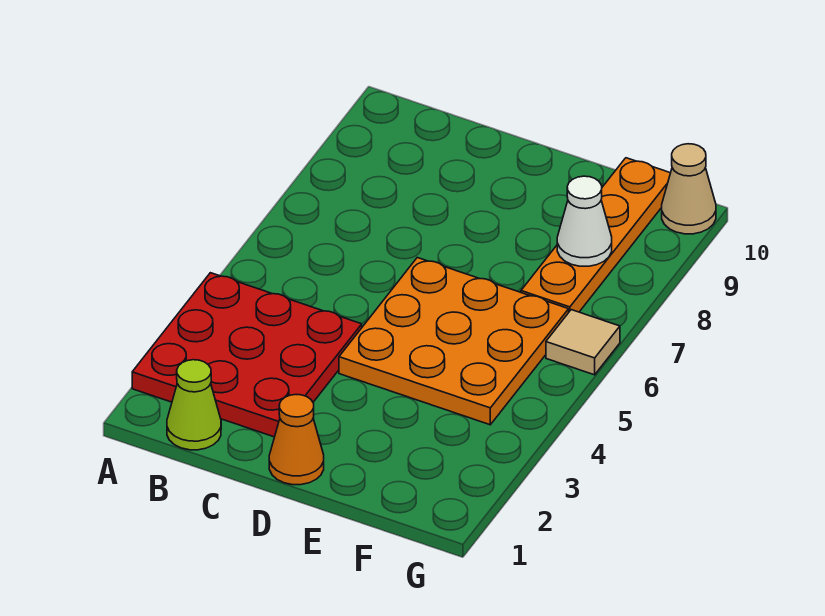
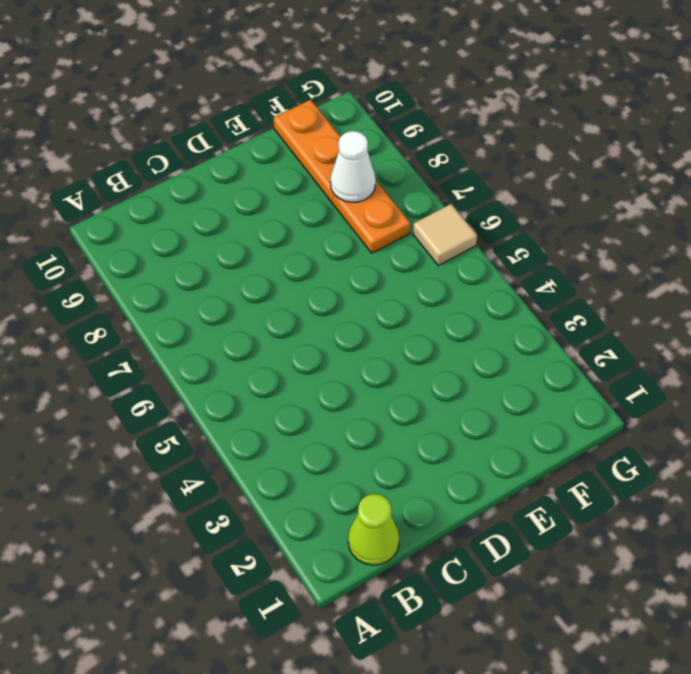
none -> red plate A2:C4 level 1
none -> orange cone D1 level 1

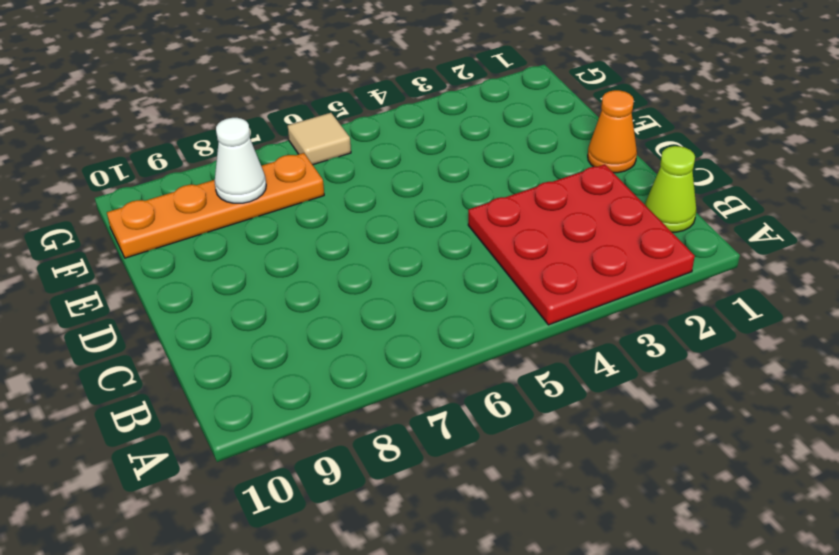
none -> orange plate D4:F6 level 1
none -> tan cone G10 level 1

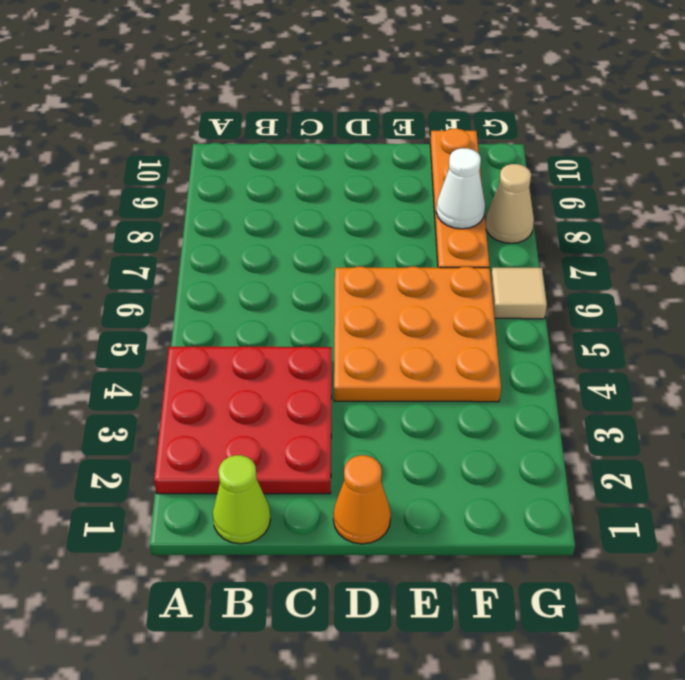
tan cone G8 level 1 -> tan cone G10 level 1

